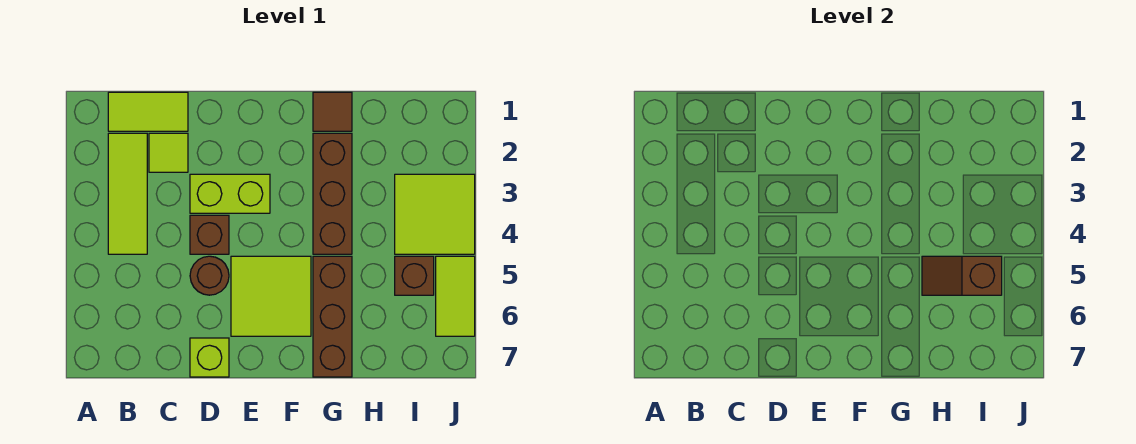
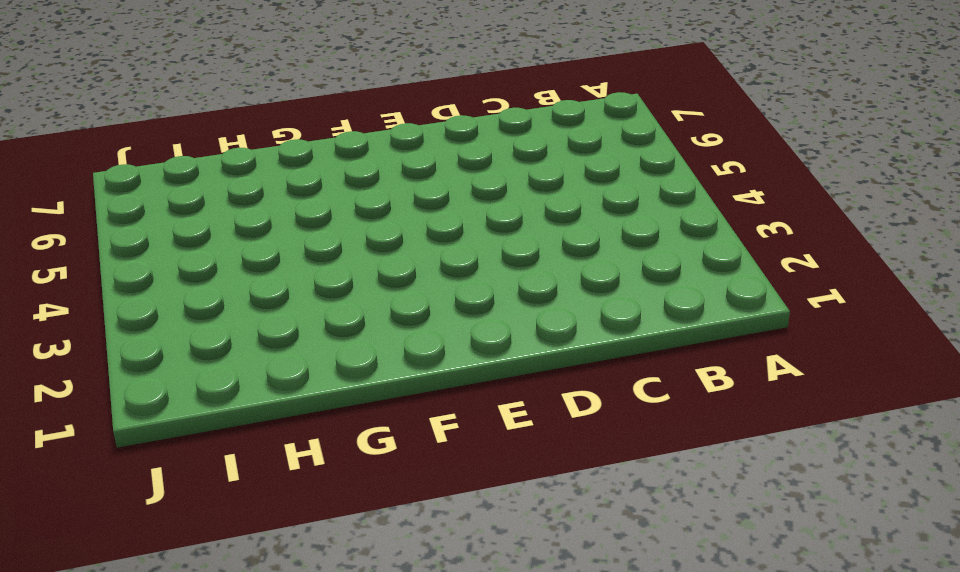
none -> lime tile B1:C1 level 1
none -> lime tile B2:B4 level 1
none -> lime tile C2 level 1

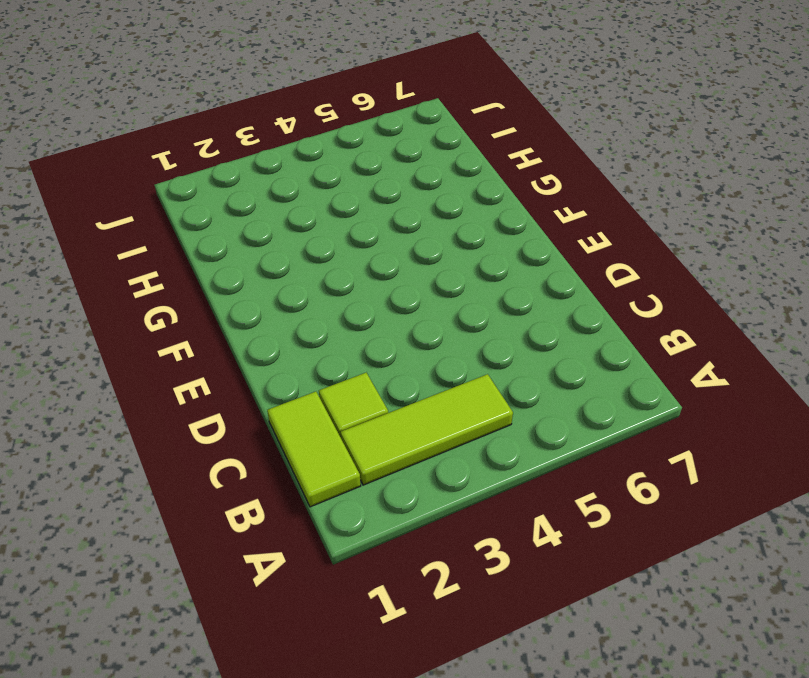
none -> lime brick D3:E3 level 1
none -> brown brick D4 level 1
none -> brown round brick D5 level 1

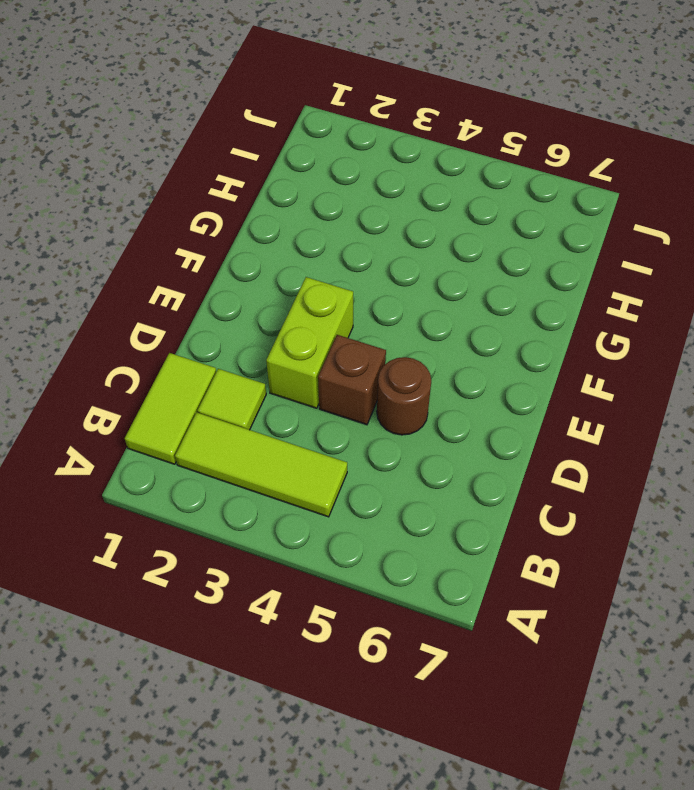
none -> lime brick D7 level 1
none -> lime tile E5:F6 level 1
none -> brown tile G1 level 1

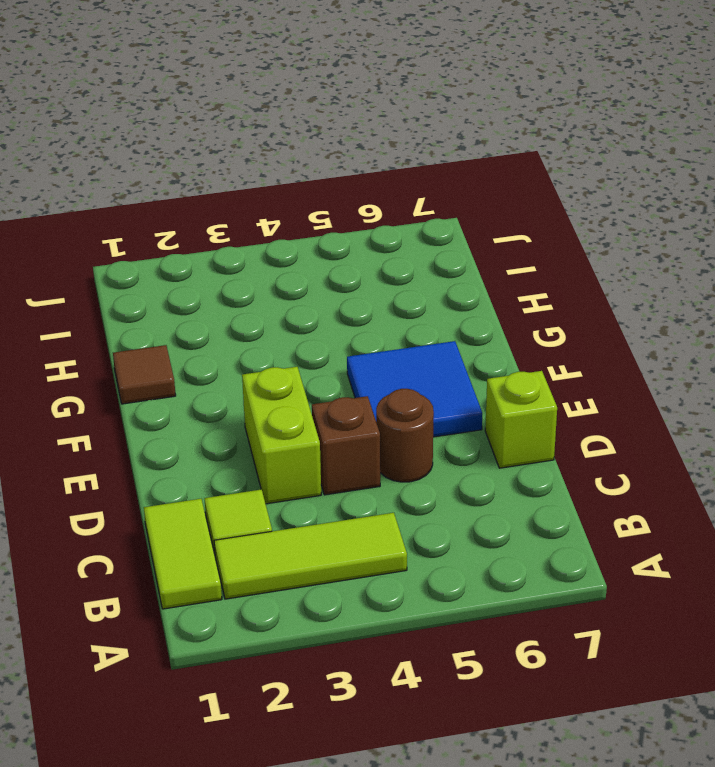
blue tile E5:F6 level 1 -> lime tile E5:F6 level 1
none -> brown brick G2:G4 level 1
none -> brown brick G5:G7 level 1
none -> lime tile I3:J4 level 1

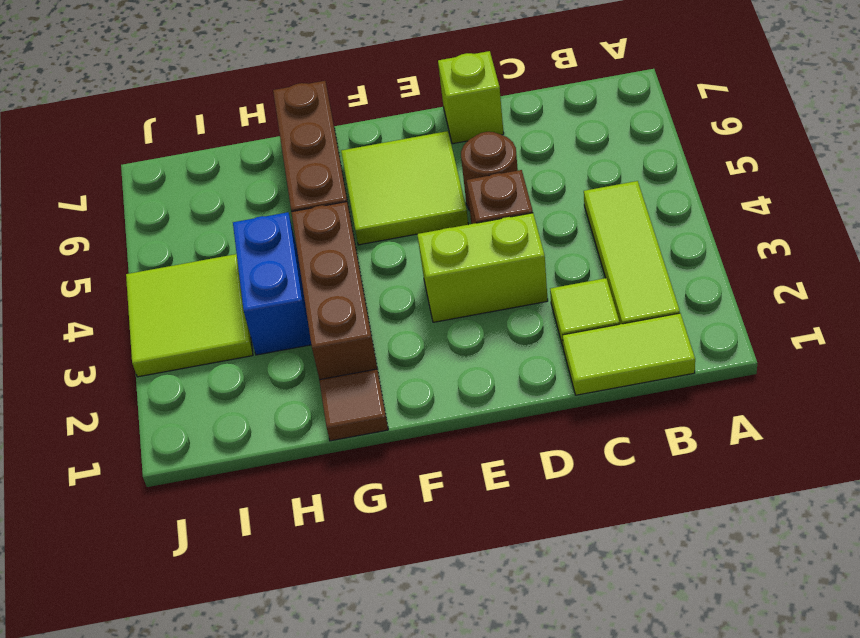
blue brick H3:H4 level 1 -> none
none -> brown brick I5 level 1
none -> lime tile J5:J6 level 1
none -> brown slope H5:I5 level 2 top I

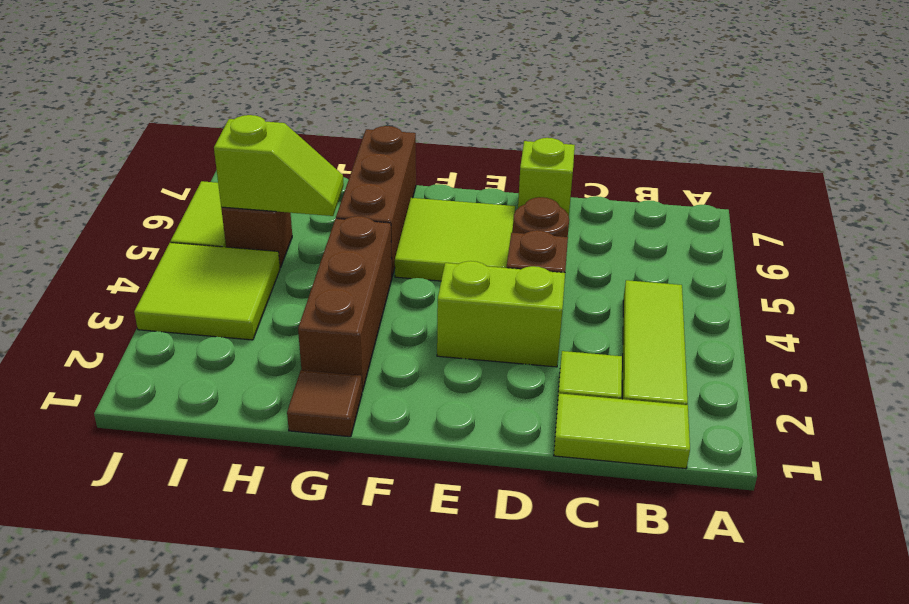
lime slope H5:I5 level 2 top I -> brown slope H5:I5 level 2 top I

